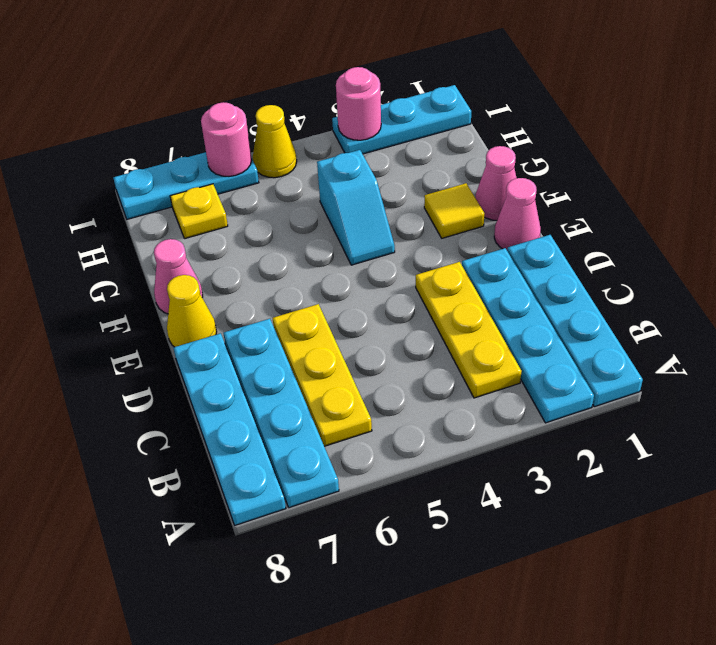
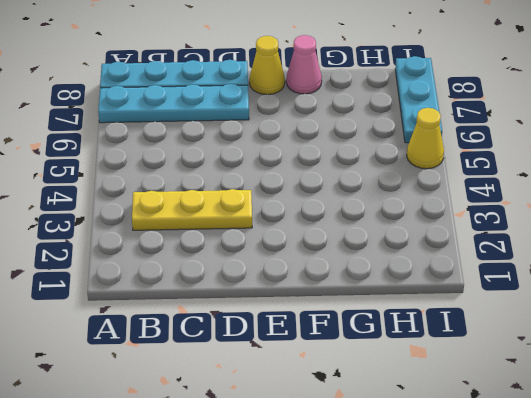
none -> cyan plate A1:D1 level 1
none -> cyan plate A2:D2 level 1
none -> yellow plate B6:D6 level 1

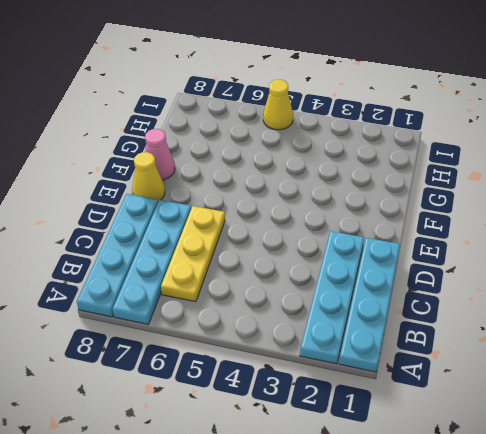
none -> yellow plate B3:D3 level 1
none -> pink cone E1 level 1
none -> pink cone F1 level 1

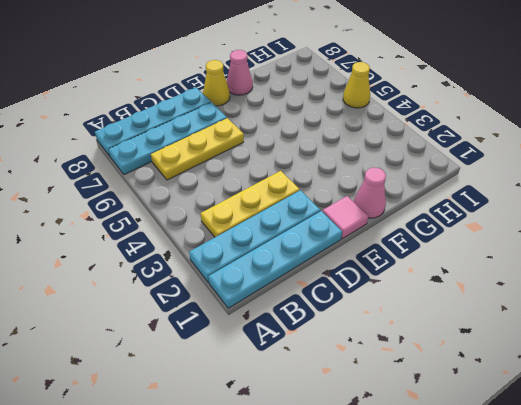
pink tile E1 level 1 -> pink cone E1 level 1
none -> yellow tile F2 level 1
none -> cyan slope F4:G4 level 1 top G
none -> yellow plate H7 level 1

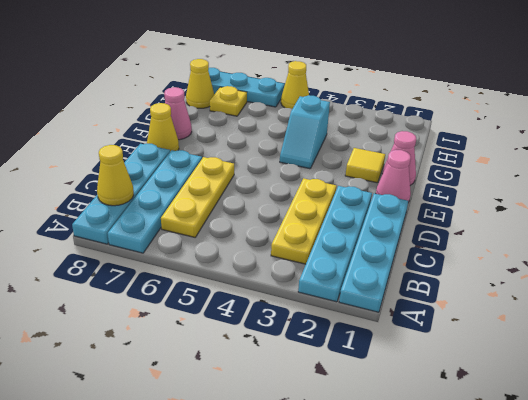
yellow cone B8 level 2 -> none
yellow cone H8 level 1 -> none
none -> cyan plate I1:I3 level 1
none -> pink round brick I3 level 2
none -> pink round brick I6 level 2

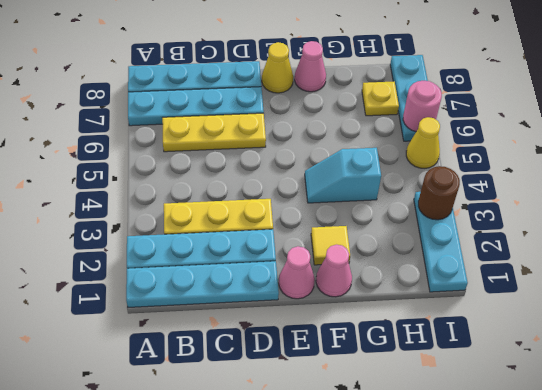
brown round brick I3 level 2 -> pink round brick I3 level 2

